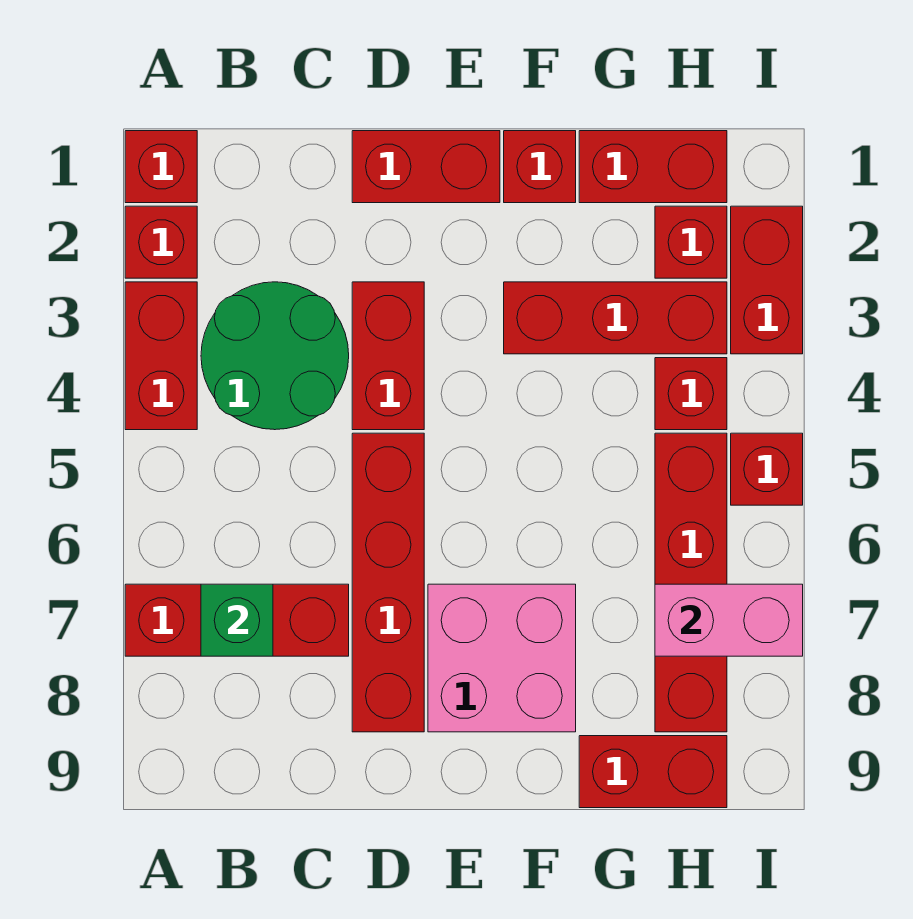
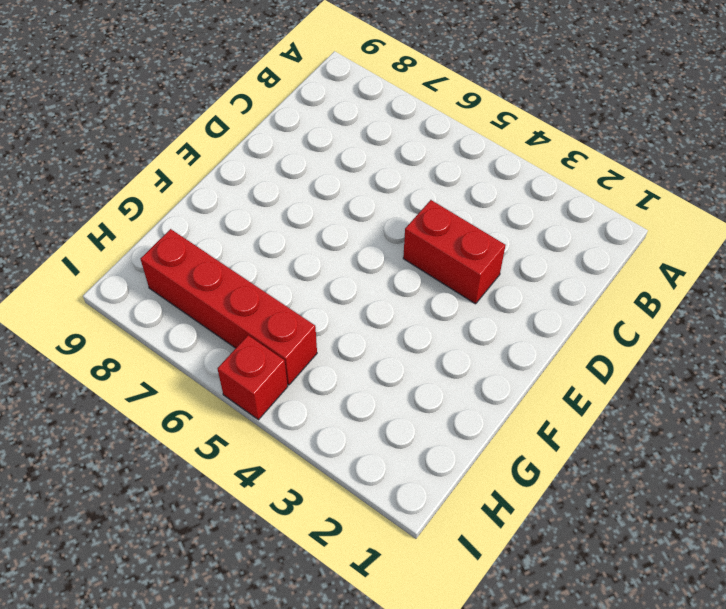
none -> red brick A1 level 1
none -> red brick A2 level 1
none -> red brick A3:A4 level 1

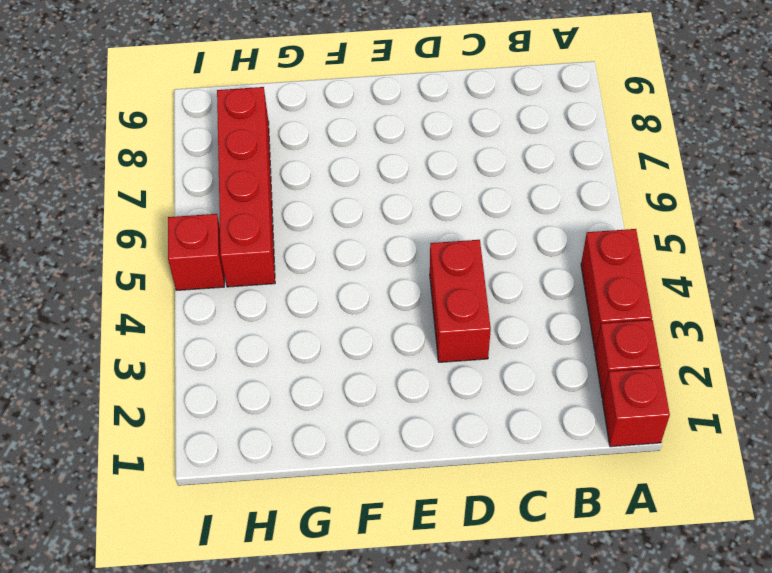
none -> red brick A7:C7 level 1
none -> green round brick B3:C4 level 1
none -> red brick D1:E1 level 1

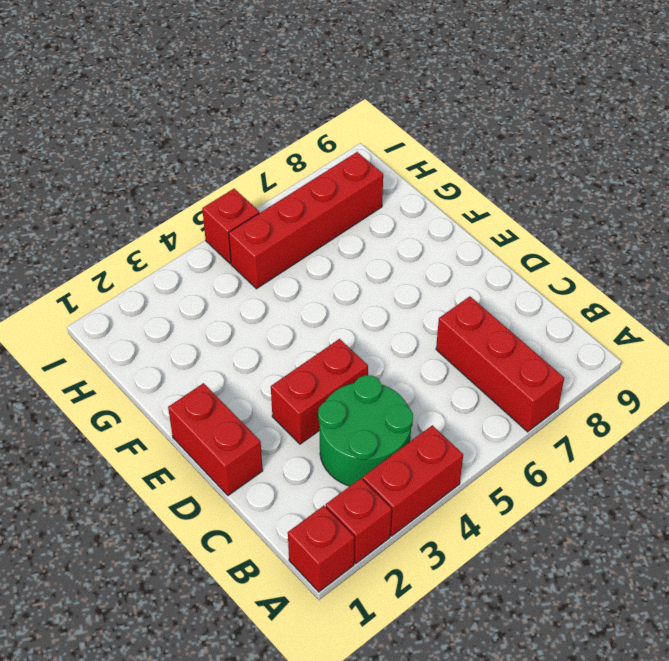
none -> red brick D5:D8 level 1
none -> pink brick E7:F8 level 1
none -> red brick F1 level 1

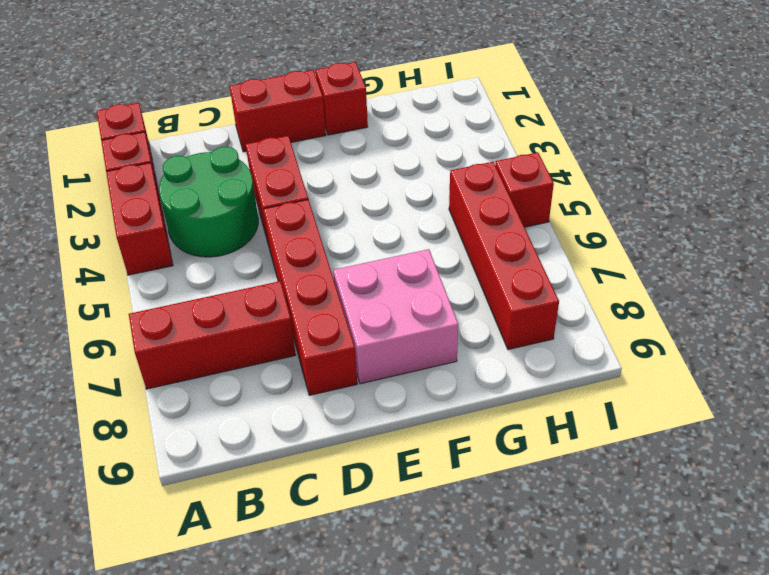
none -> red brick F3:H3 level 1
none -> red brick G1:H1 level 1
none -> red brick G9:H9 level 1

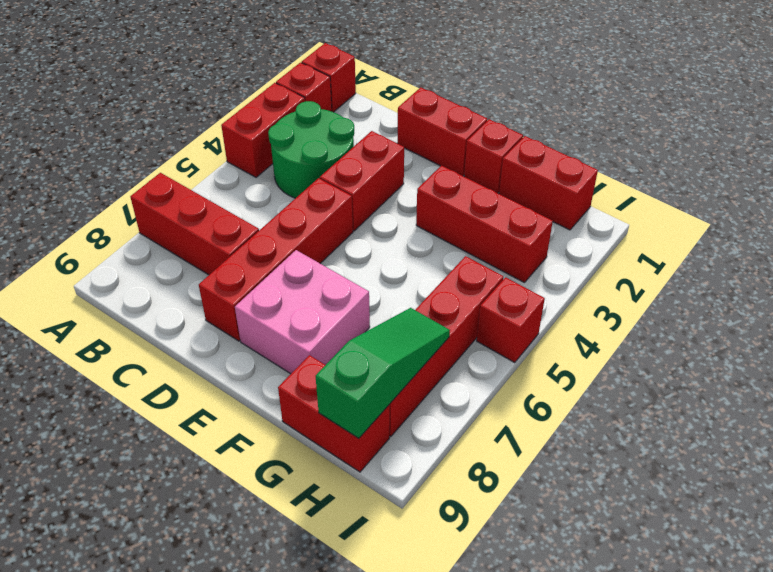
green slope H7:H9 level 2 top 9 -> pink brick H7:I7 level 2
none -> red brick H2 level 1
none -> red brick H4 level 1
none -> red brick I2:I3 level 1

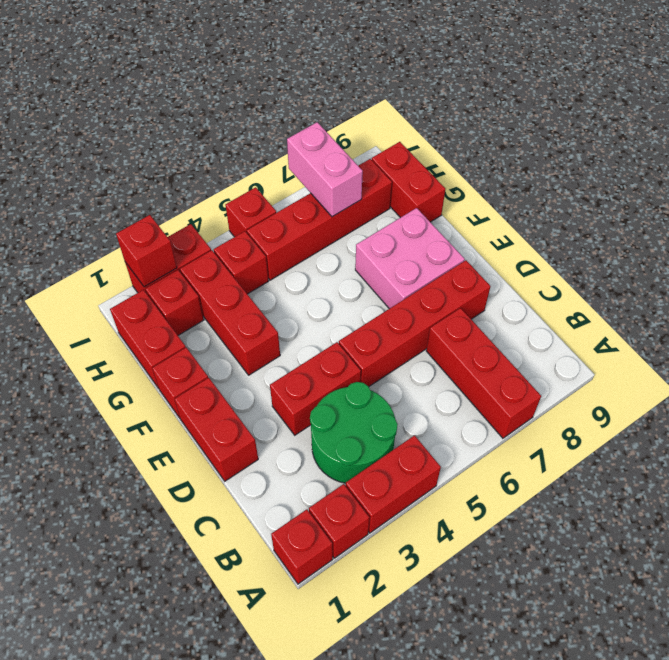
red brick I2 level 2 -> none
none -> green brick B7 level 2

